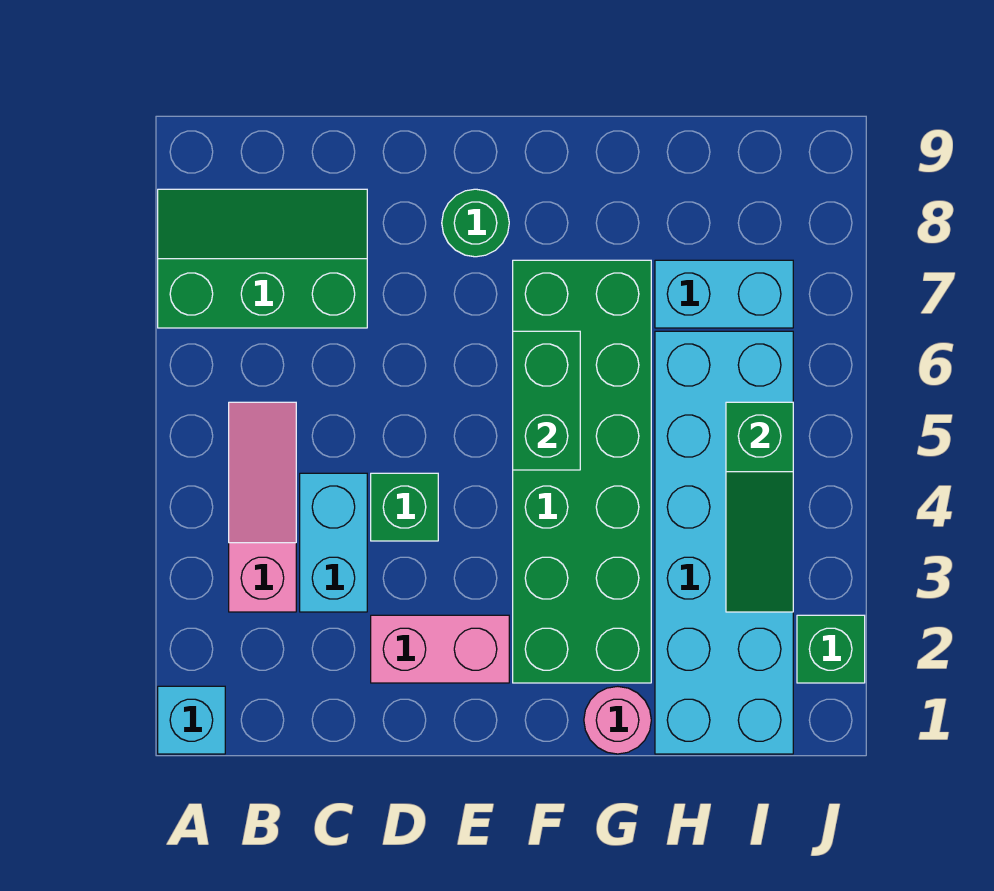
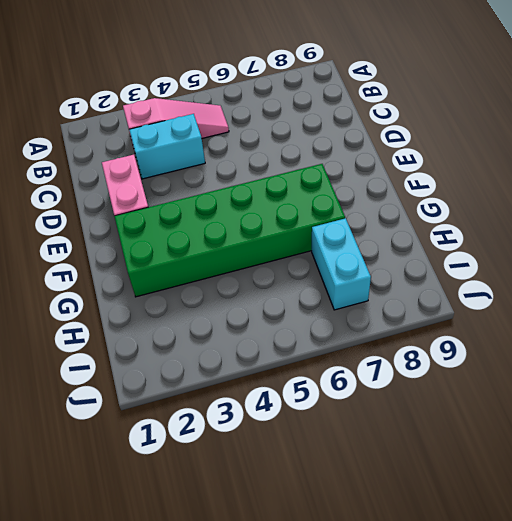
none -> cyan brick A1 level 1
none -> green slope A7:C8 level 1 top 7
none -> green brick D4 level 1

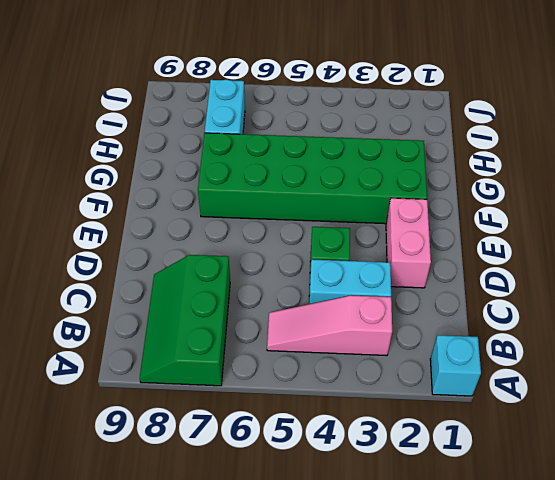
none -> green round brick E8 level 1
none -> pink round brick G1 level 1
none -> cyan brick H1:I6 level 1

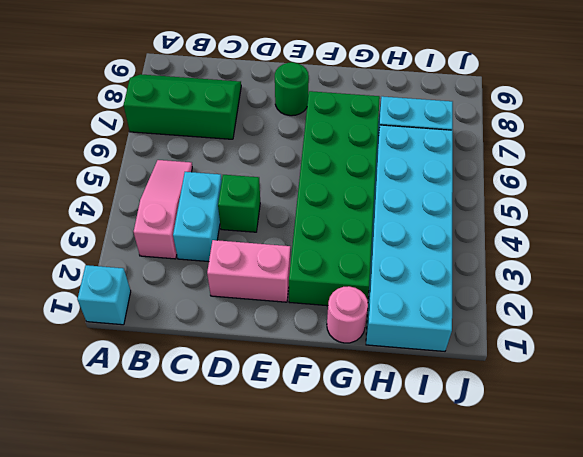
none -> green brick J2 level 1
none -> green brick F5:F6 level 2
none -> green slope I3:I5 level 2 top 5

